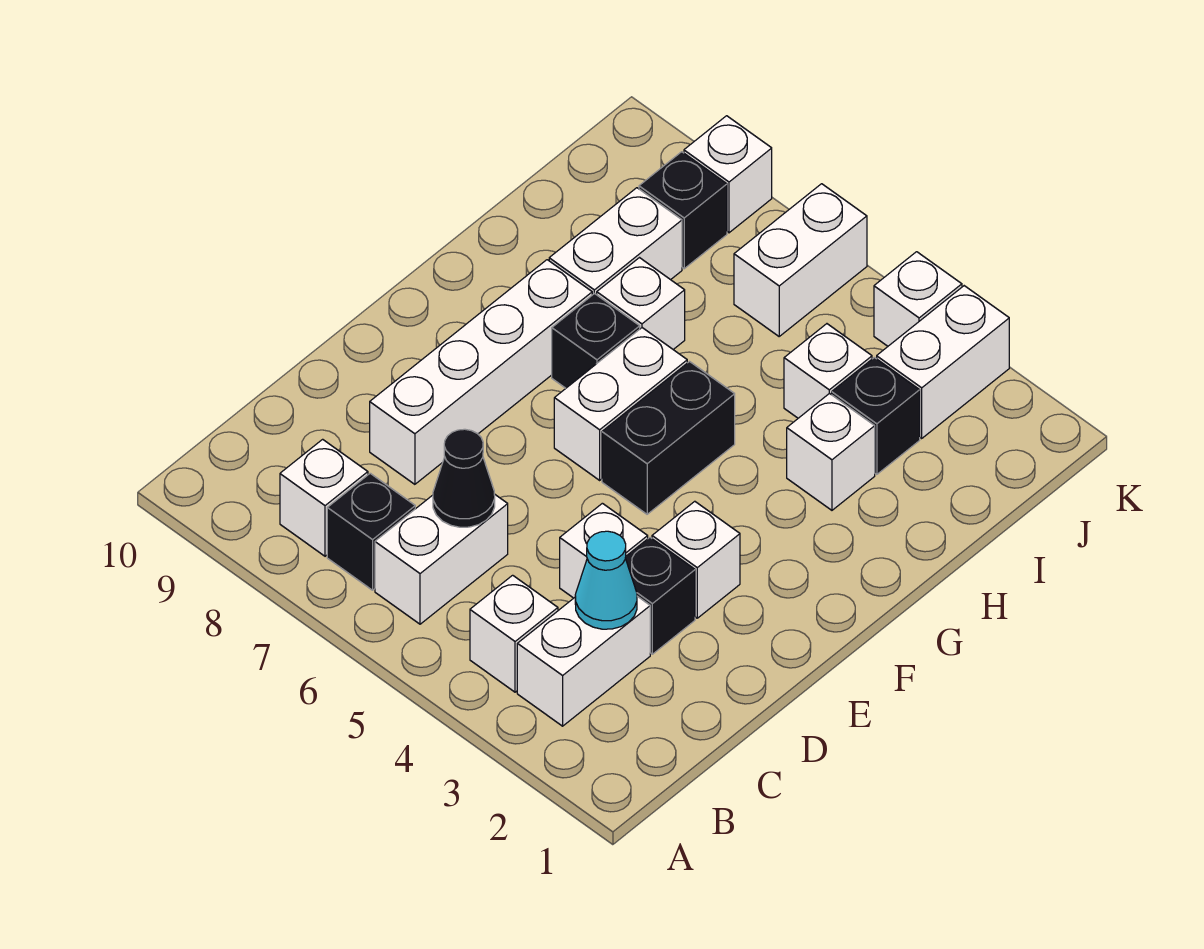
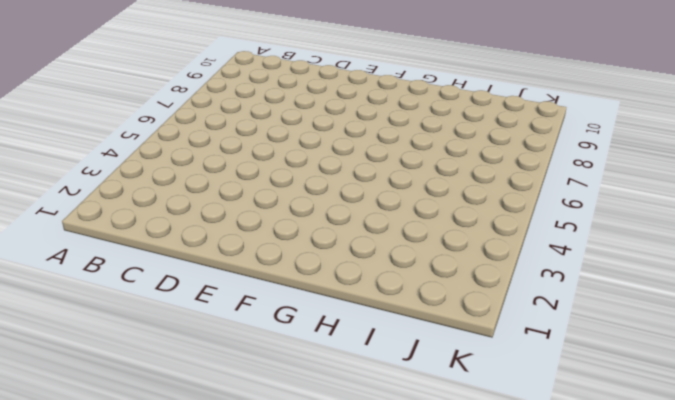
none -> white brick B3:C3 level 1
none -> white brick B4 level 1
none -> white brick B6:C6 level 1

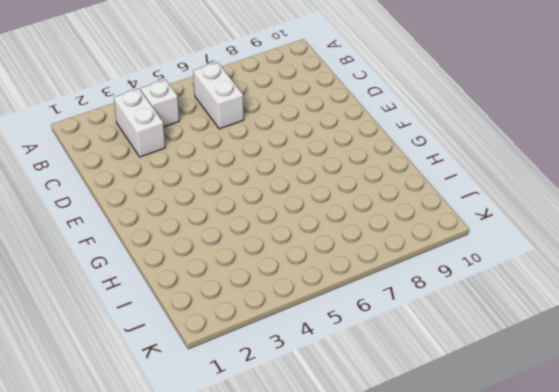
none -> black brick B7 level 1
none -> white brick B8 level 1
none -> black brick D3 level 1

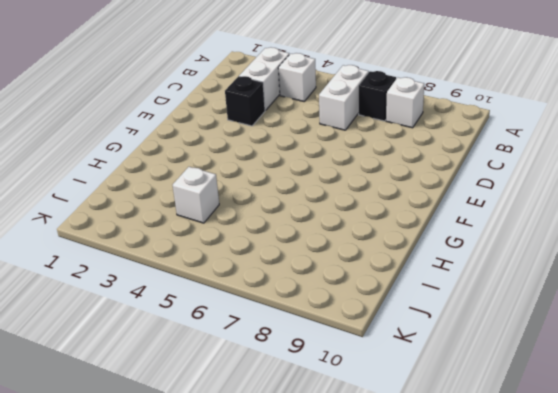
none -> white brick D4 level 1
none -> white brick D8:G8 level 1
none -> white brick E3 level 1

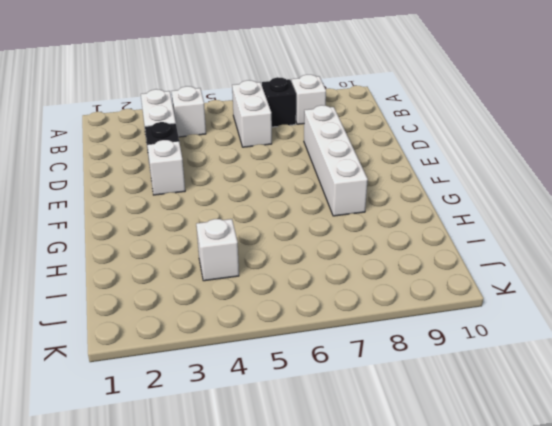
none -> white brick D4 level 1
none -> black brick F5:G5 level 1
none -> white brick F6:G6 level 1

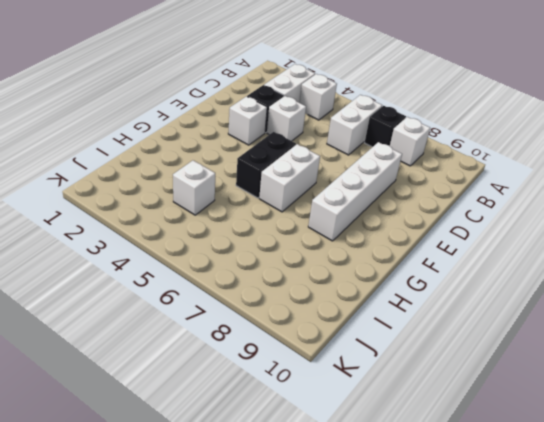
none -> black brick G7 level 1
none -> white brick H3 level 1
none -> white brick H7 level 1

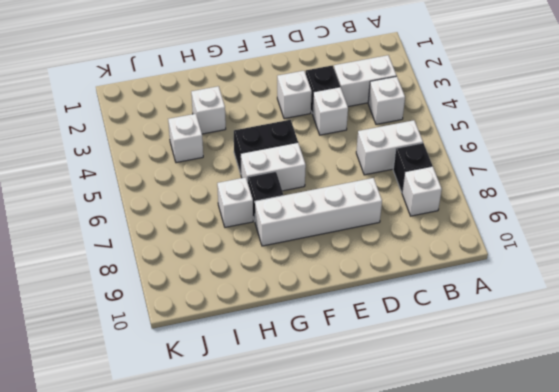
none -> white brick H8:I8 level 1
none -> black brick I3 level 1
none -> white brick J3:K3 level 1

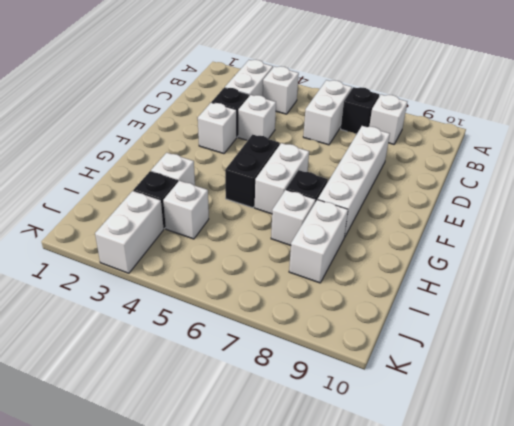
none -> white brick J6:K6 level 1
none -> black brick J8 level 1
none -> white brick K4 level 1

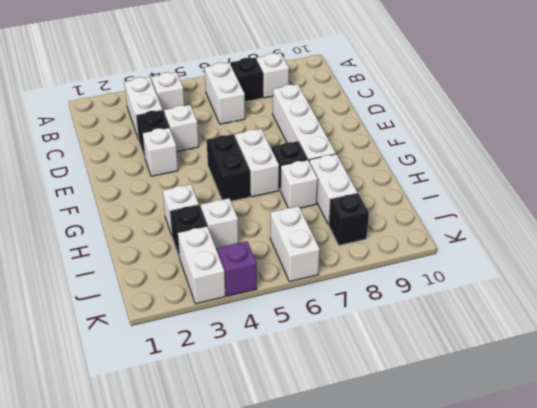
purple brick K4 level 1 -> white brick K4 level 1
none -> white brick K8 level 1
none -> cyan cone C3 level 2
none -> black cone C6 level 2

